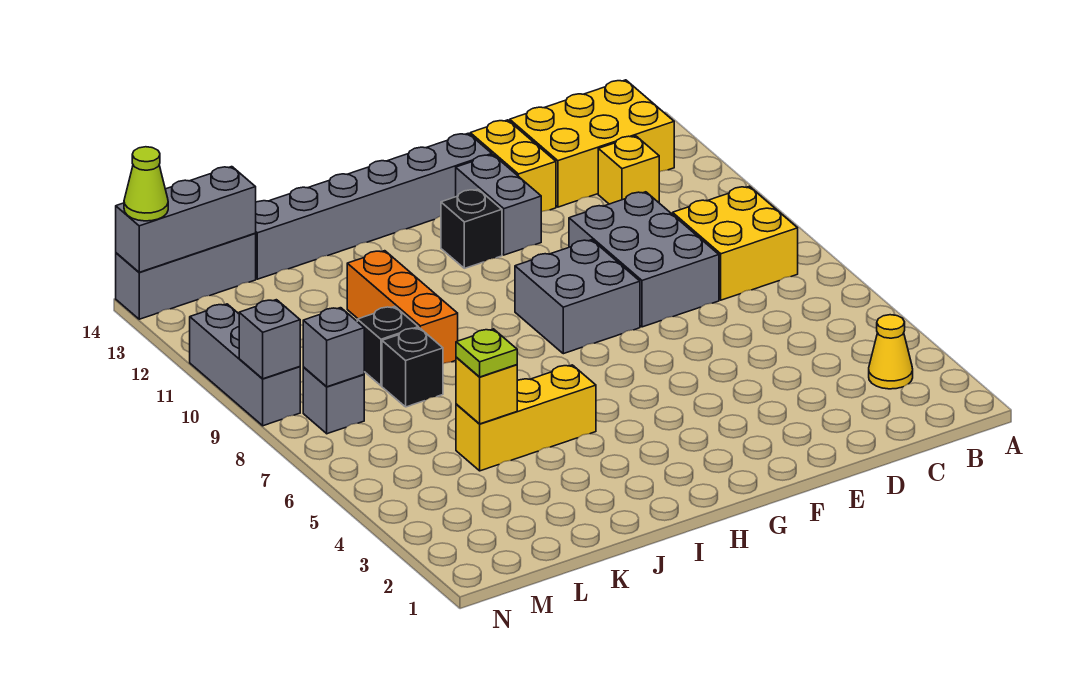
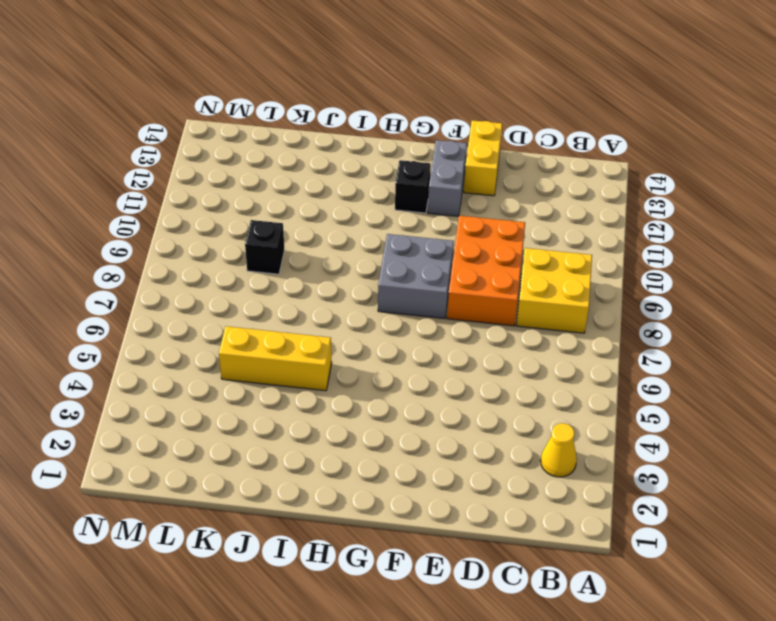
orange brick D8:E10 level 1 -> grey brick D8:E10 level 1
none -> yellow brick B13:D14 level 1
none -> yellow brick C12 level 1
none -> grey brick F14:K14 level 1

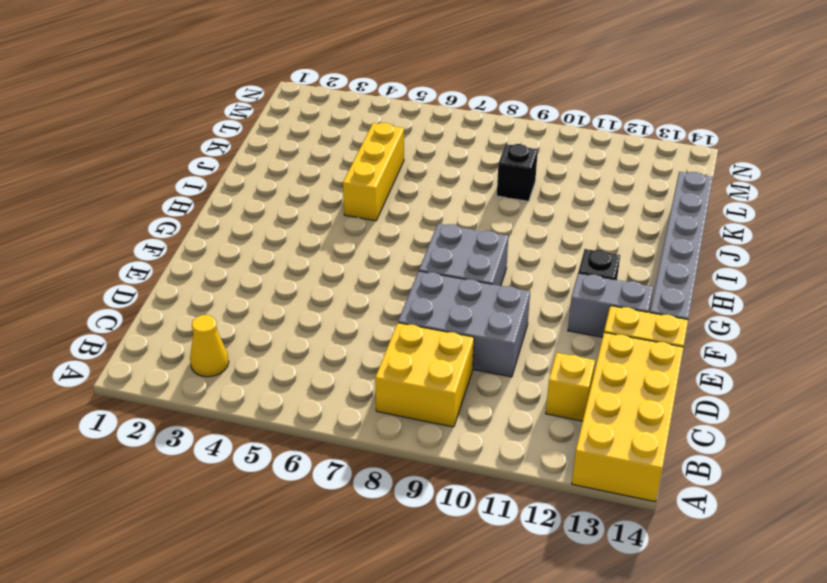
yellow brick A13:D14 level 1 -> yellow brick B13:D14 level 1
none -> orange brick J9:J11 level 1
none -> black brick K8 level 1
none -> grey brick L14:N14 level 1

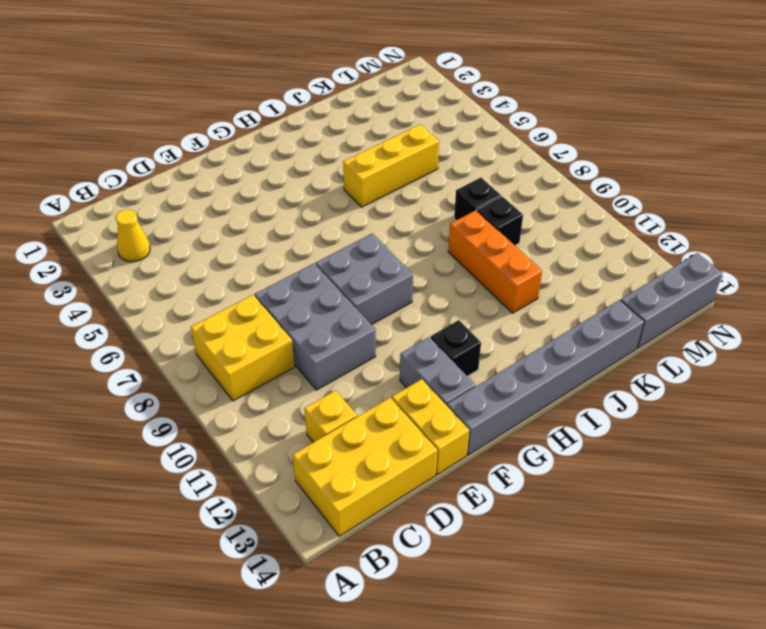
none -> grey brick M8 level 1
none -> grey brick N9:N11 level 1
none -> yellow brick K5 level 2

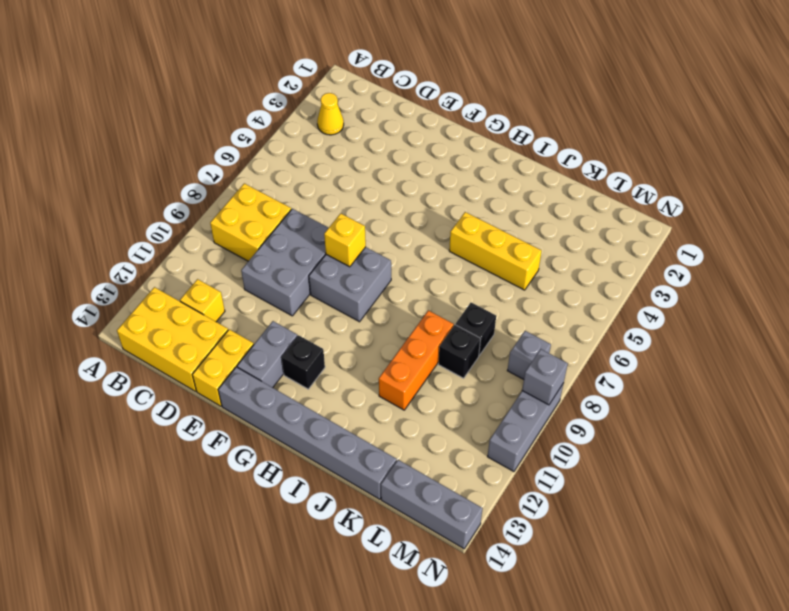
yellow brick F8 level 2 -> yellow brick K5 level 2
none -> grey brick L14:N14 level 2
none -> grey brick M8 level 2
none -> lime plate K5 level 3

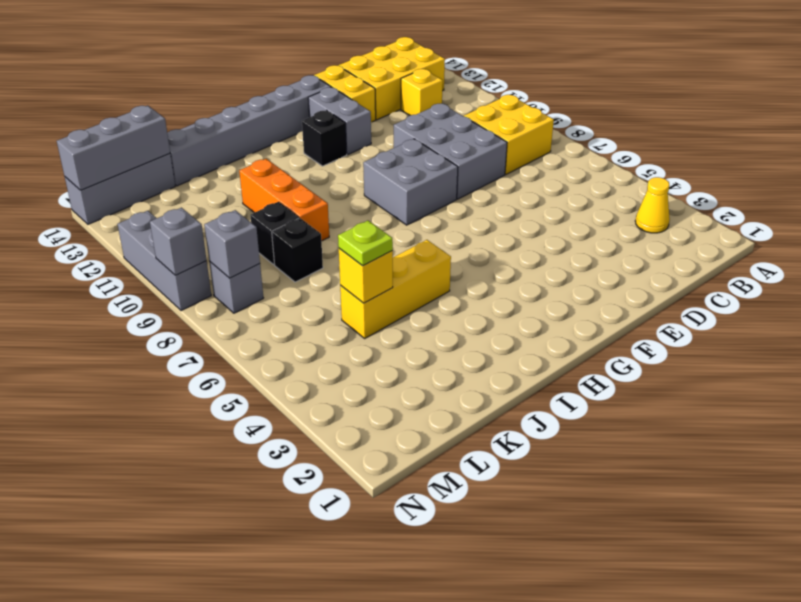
none -> lime cone N14 level 3

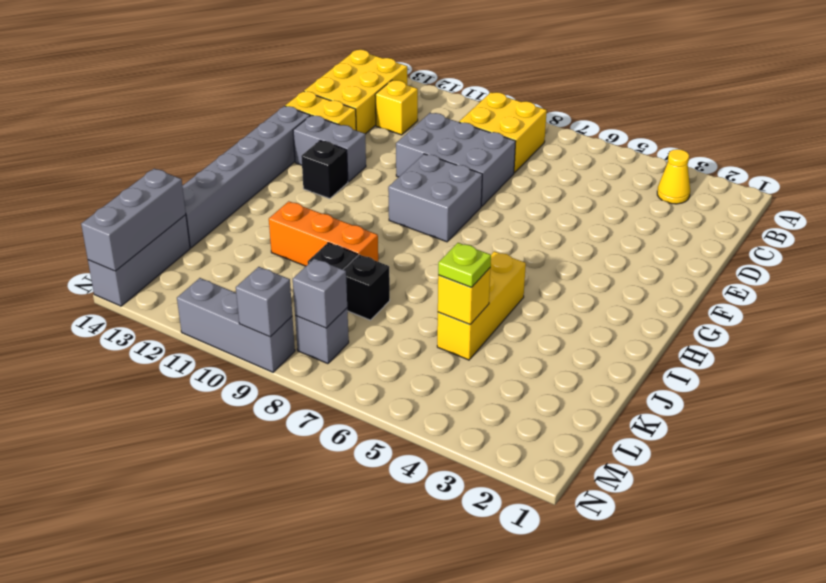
none -> lime cone N14 level 3

